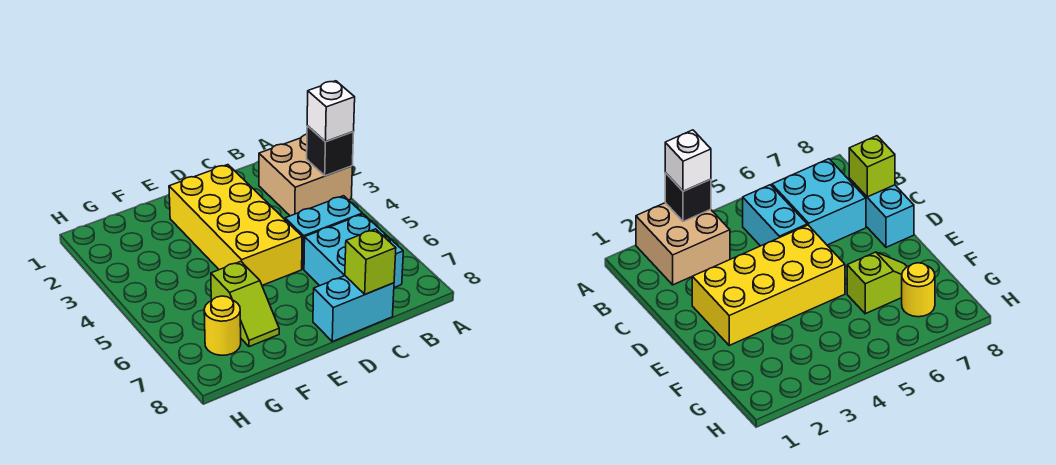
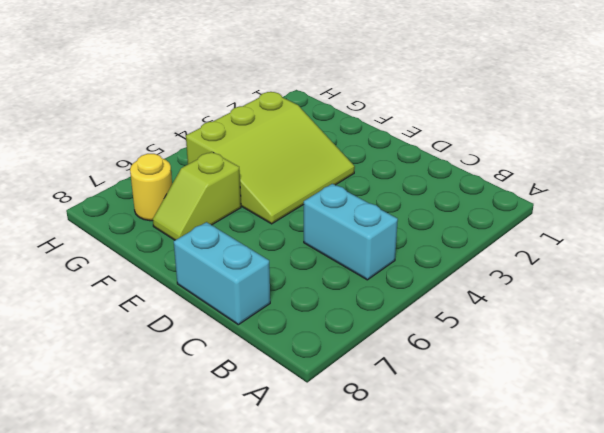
lime slope E3:G5 level 1 top G -> yellow brick D2:E5 level 1
none -> tan brick A2:B3 level 1
none -> cyan brick B6:C7 level 1

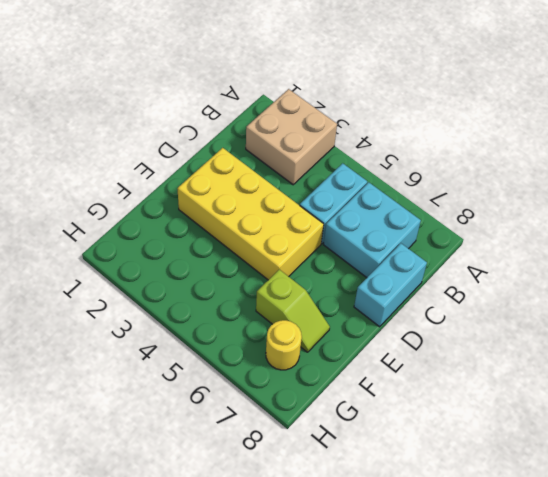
none -> black brick A3 level 2
none -> lime brick C8 level 2

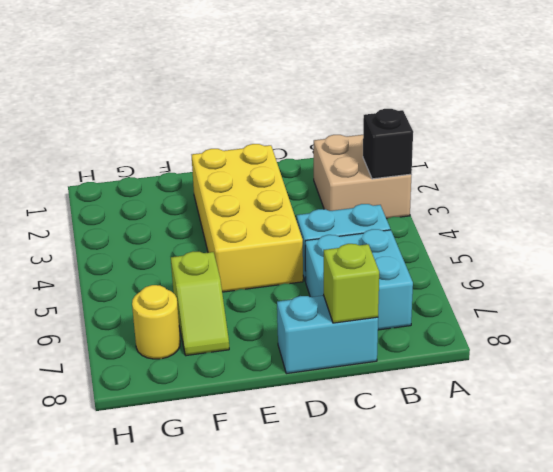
none -> white brick A3 level 3

